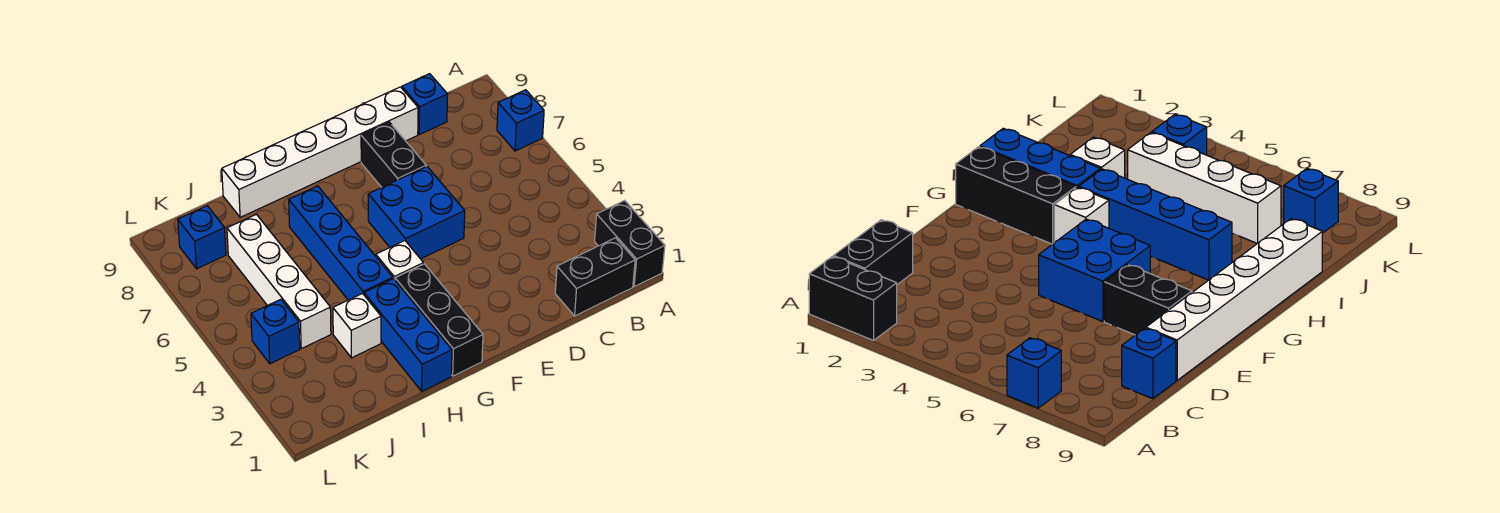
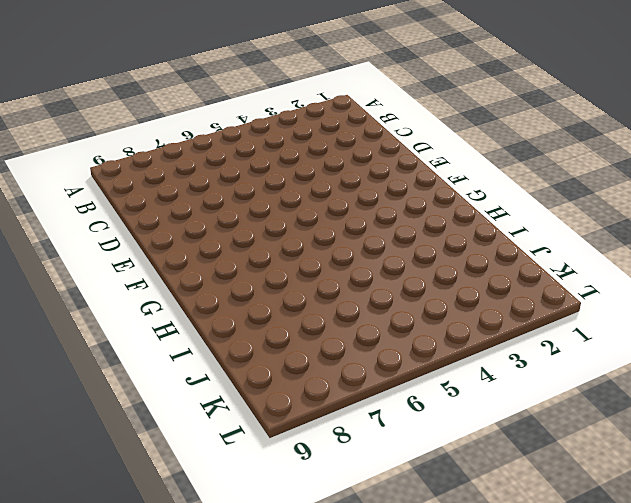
none -> black brick A1:A2 level 1
none -> blue brick A7 level 1
none -> black brick B1:C1 level 1

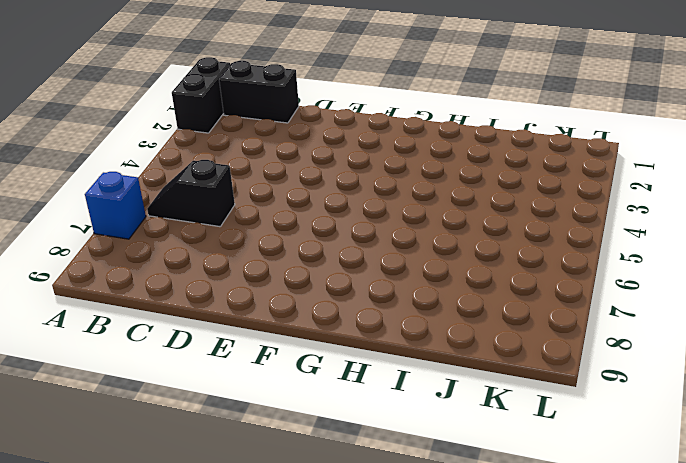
black slope B6:C6 level 1 top C -> none
none -> blue brick C9 level 1
none -> white brick D9:I9 level 1
none -> blue brick E5:F6 level 1

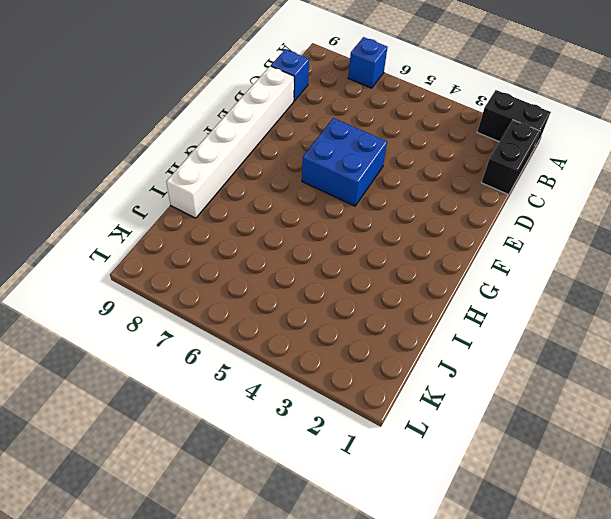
none -> black brick E7:E8 level 1
none -> black brick G1:G3 level 1
none -> white brick G4 level 1

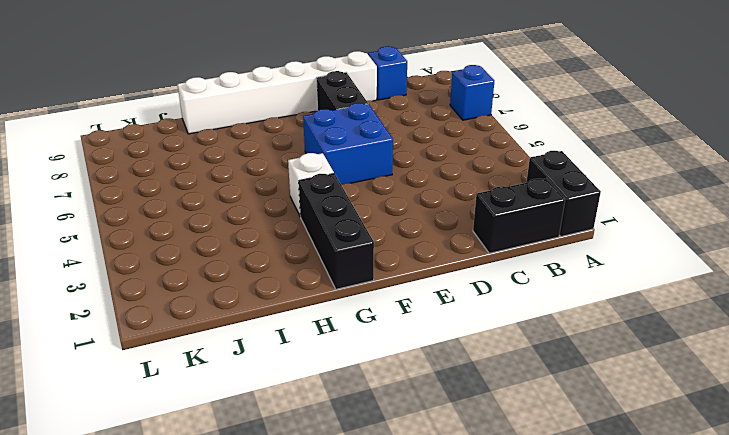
none -> blue brick H1:H3 level 1
none -> blue brick H4:H7 level 1
none -> white brick I3 level 1

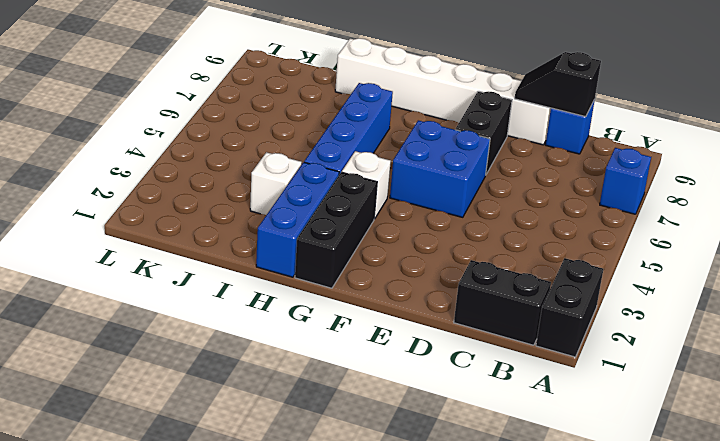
black slope C9:D9 level 2 top C -> none
none -> white brick J4:J7 level 1
none -> blue brick K4 level 1
none -> blue brick K8 level 1

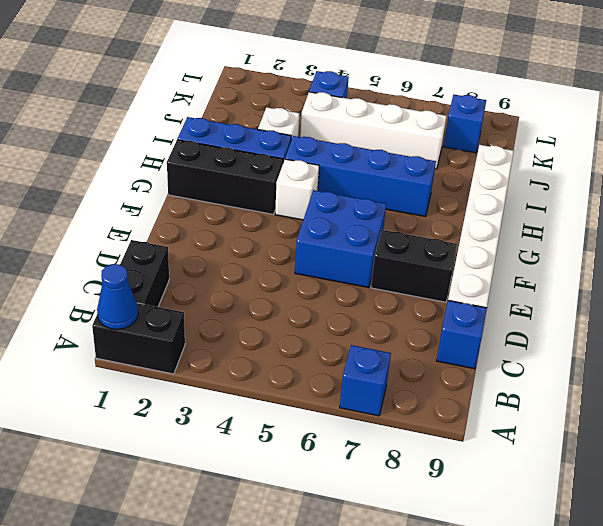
blue cone A1 level 2 -> none

